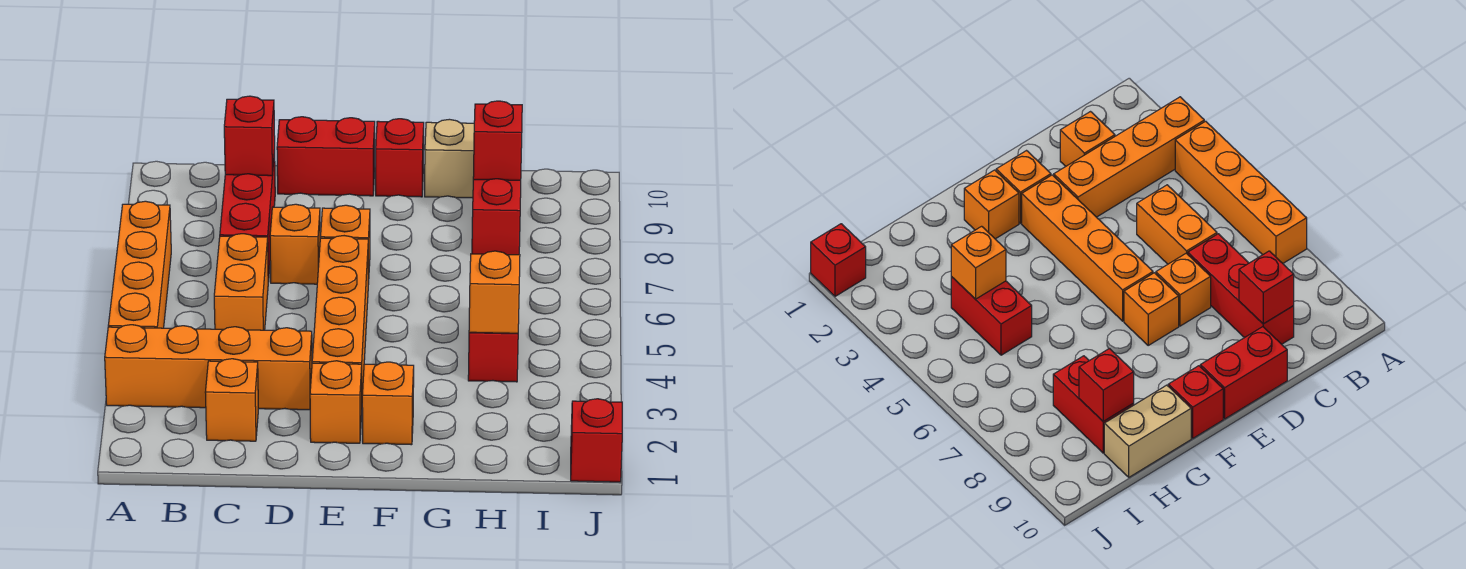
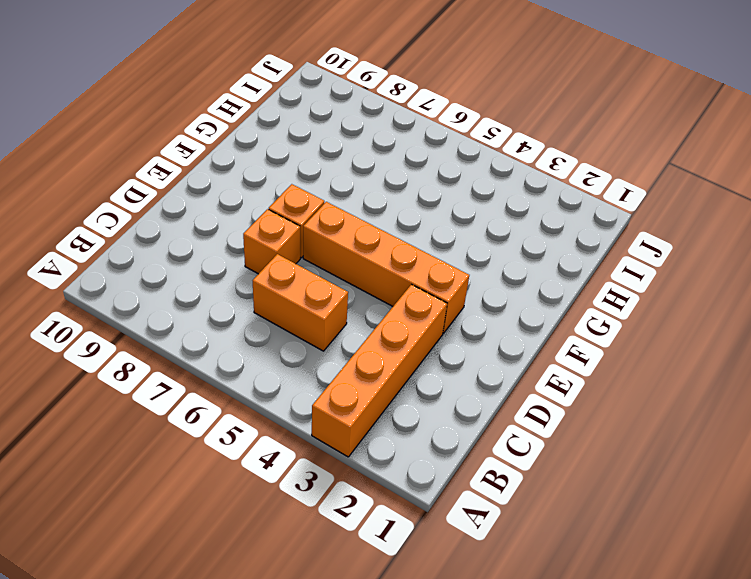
none -> orange brick A4:A7 level 1
none -> orange brick C2 level 1
none -> red brick C7:C9 level 1

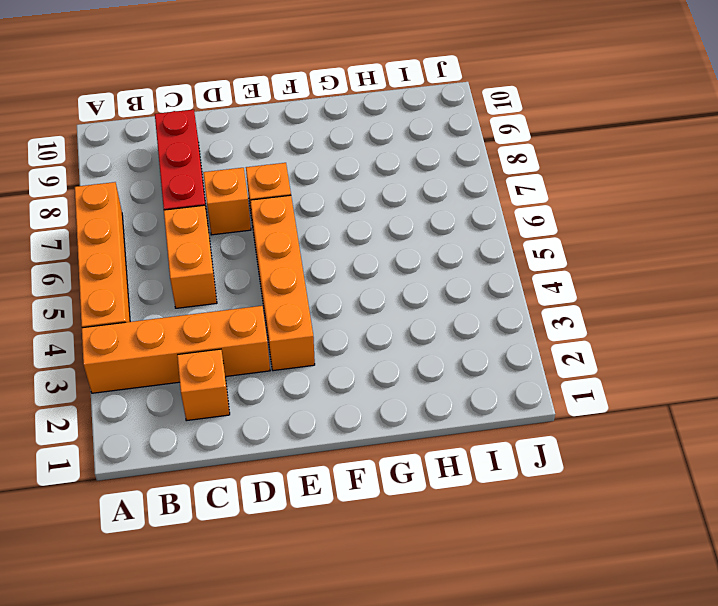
none -> red brick D10:E10 level 1
none -> orange brick E2 level 1
none -> orange brick F2 level 1

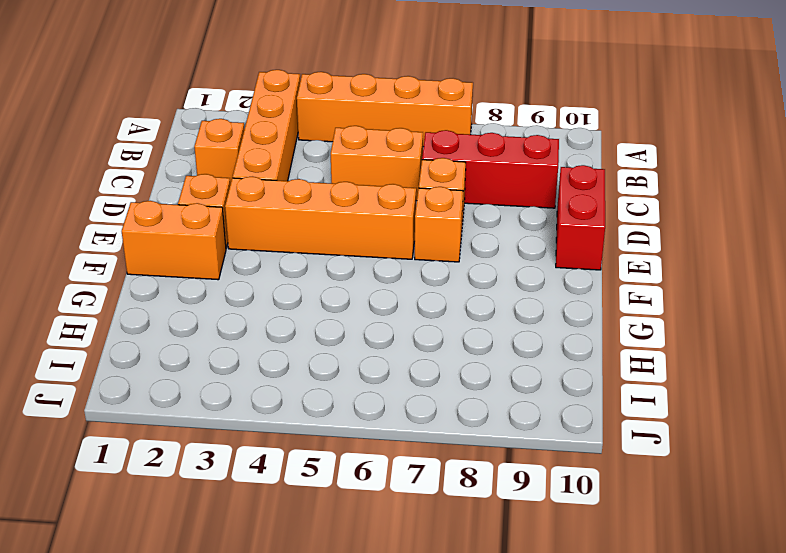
orange brick F1:F2 level 1 -> orange brick F2 level 1
none -> red brick F10 level 1
none -> tan brick G10:H10 level 1
none -> red brick H4:H5 level 1

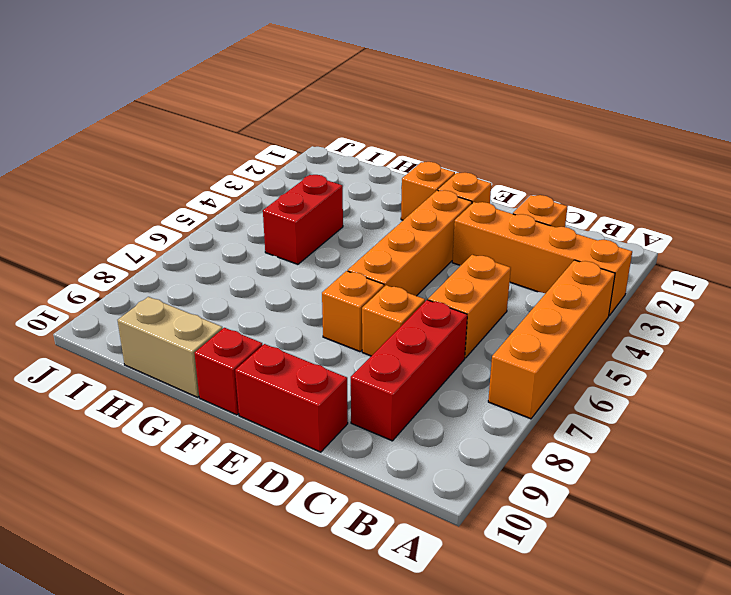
none -> red brick H8:H9 level 1
none -> red brick J1 level 1
none -> red brick C9 level 2

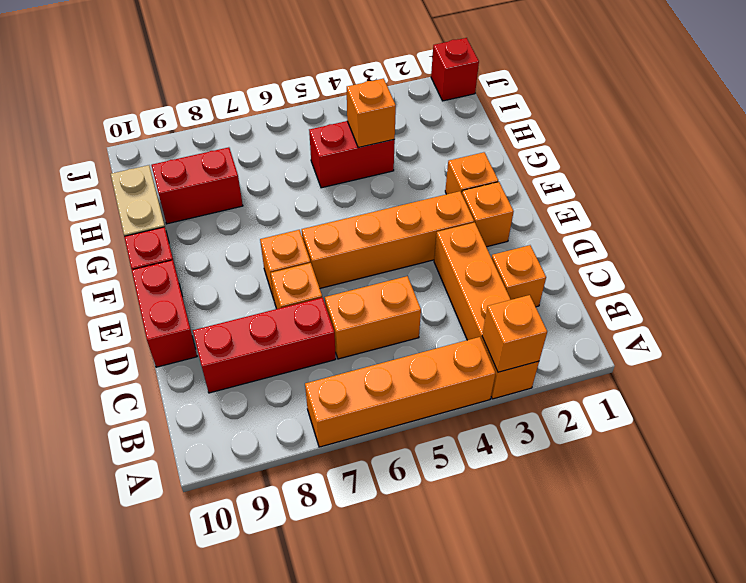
orange brick A3 level 2 -> none
none -> red brick C9 level 2
none -> red brick H9 level 2

